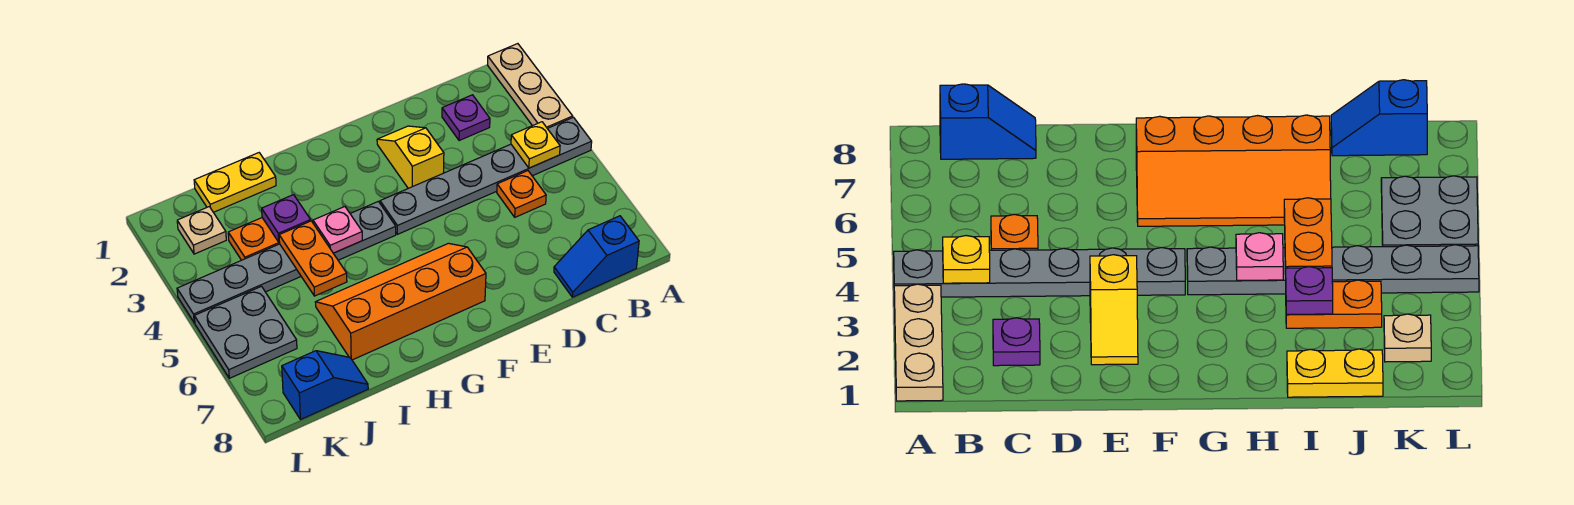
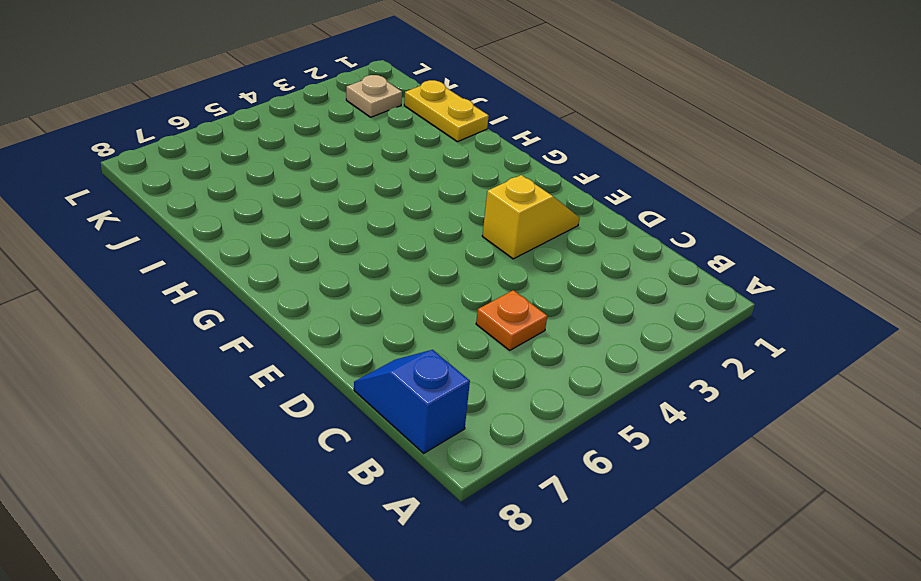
none -> tan plate A1:A3 level 1
none -> grey plate A4:F4 level 1
none -> purple plate C2 level 1

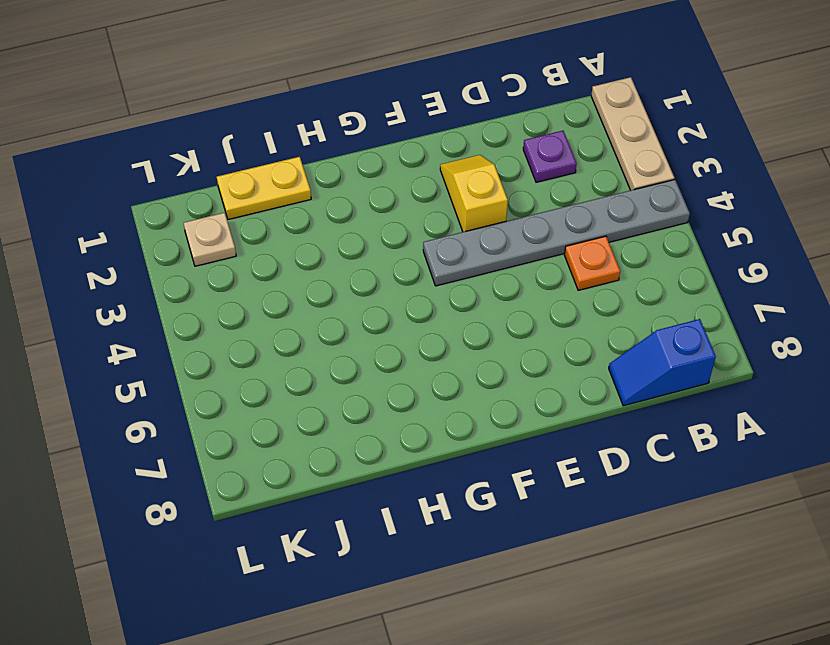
none -> orange slope F6:I7 level 1 top 7
none -> grey plate G4:L4 level 1
none -> orange plate I3:J3 level 1

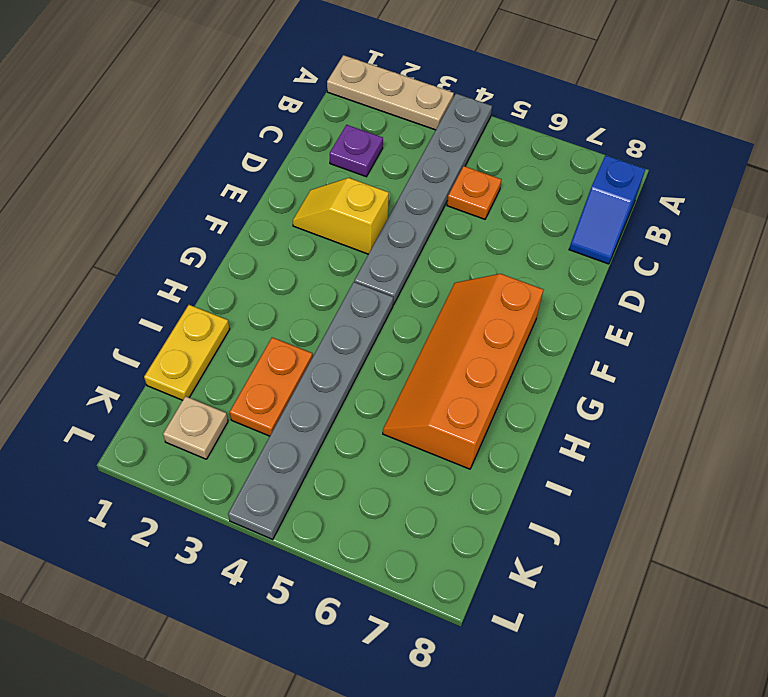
none -> blue slope J8:K8 level 1 top K
none -> grey plate K5:L6 level 1
none -> yellow plate B4 level 2

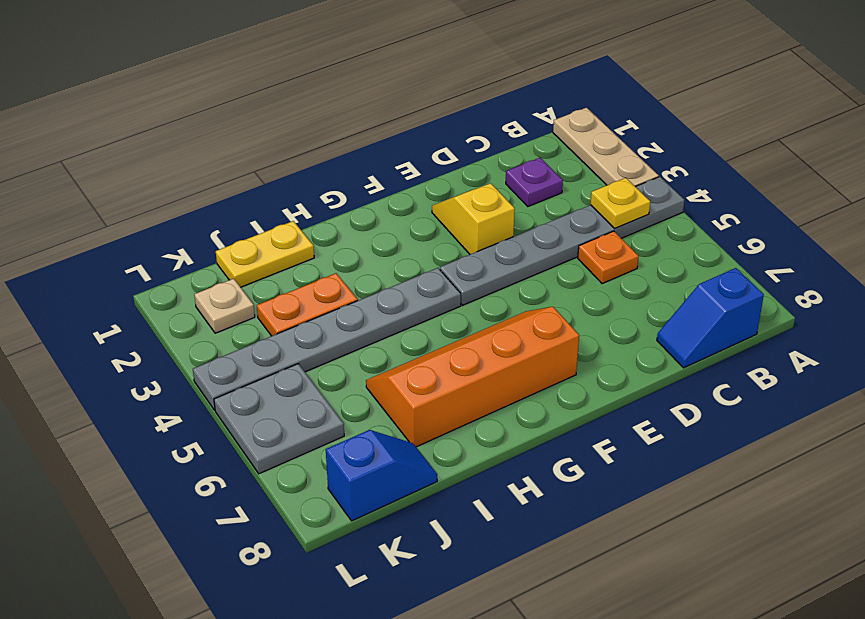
none -> pink plate H4 level 2
none -> purple plate I3 level 2
none -> orange plate I4:I5 level 2

